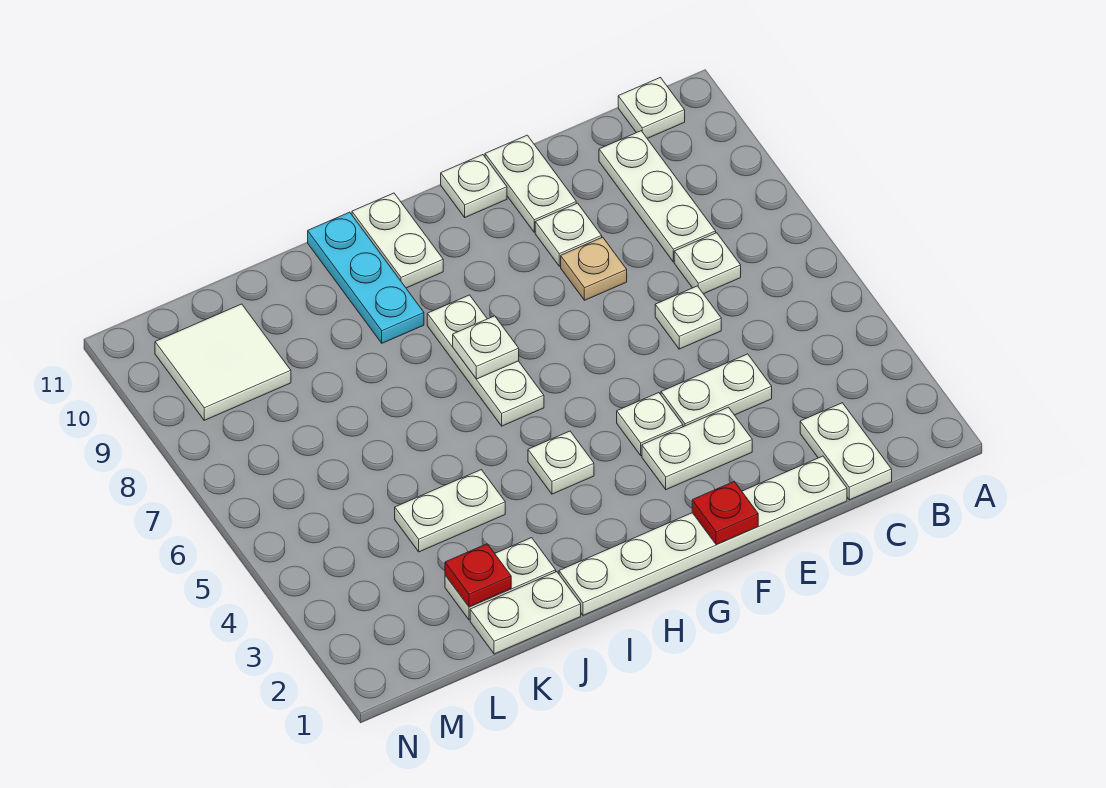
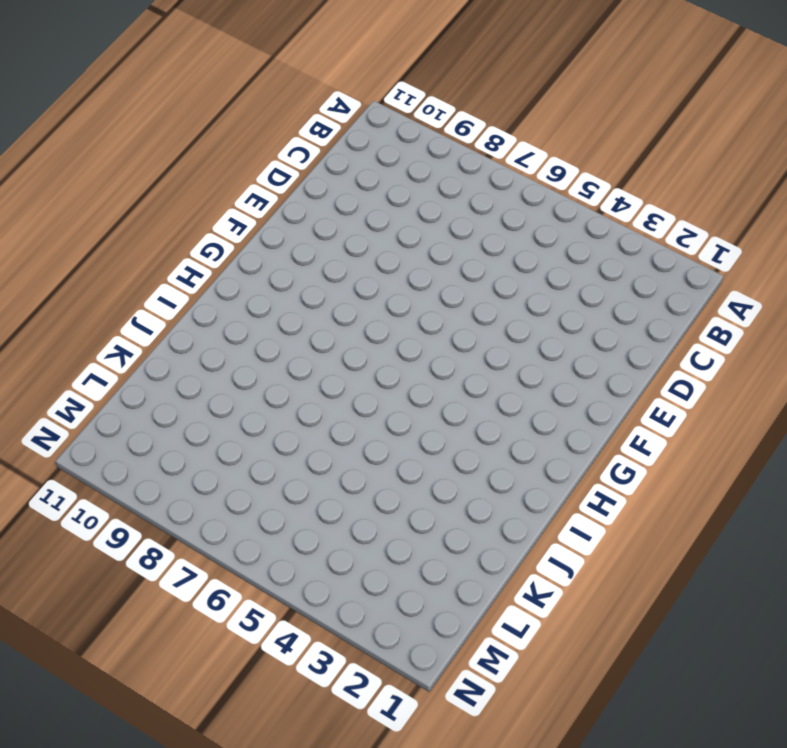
none -> white plate B11 level 1
none -> white plate C1:C2 level 1
none -> white plate C7 level 1

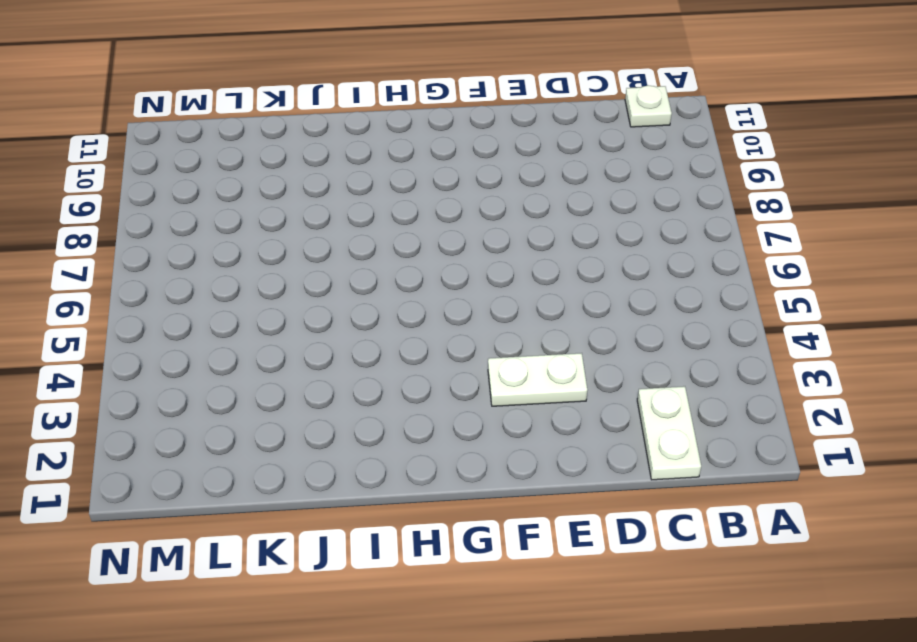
none -> white plate C7 level 1
none -> white plate C8:C10 level 1
none -> white plate D1:I1 level 1

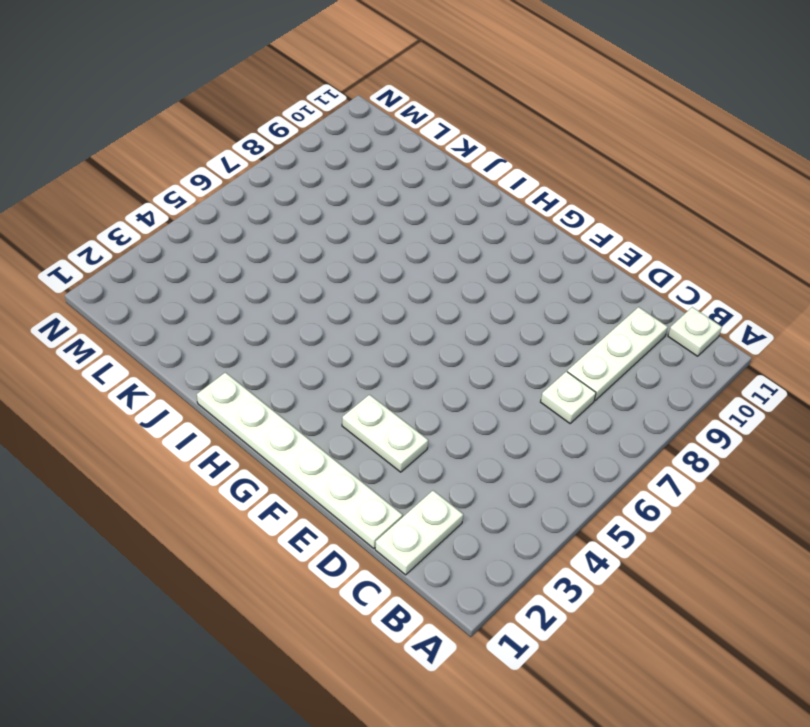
none -> white plate D4:E4 level 1
none -> white plate D6 level 1
none -> tan plate E8 level 1

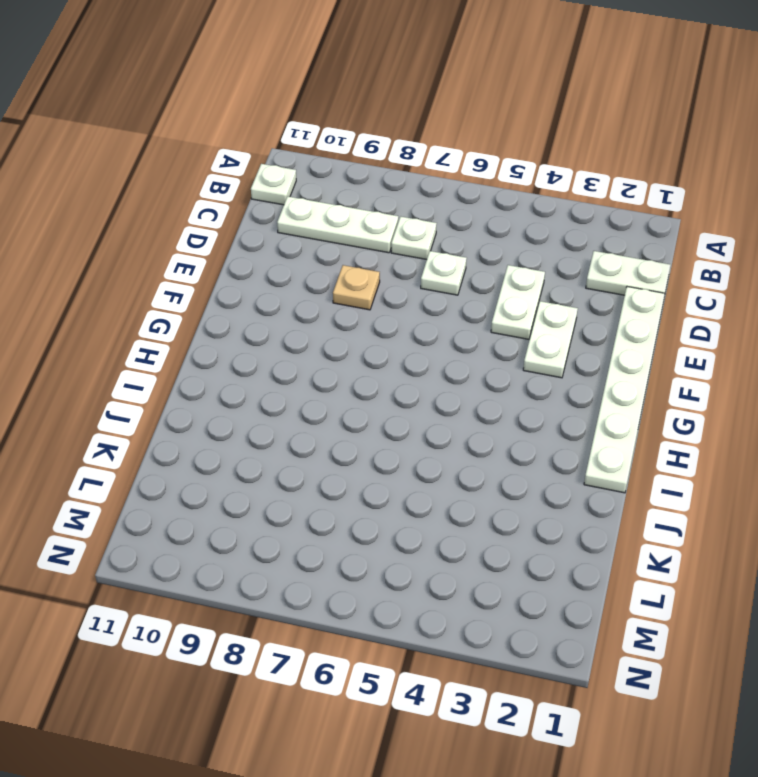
none -> white plate E9 level 1
none -> white plate E10:E11 level 1
none -> white plate F4 level 1

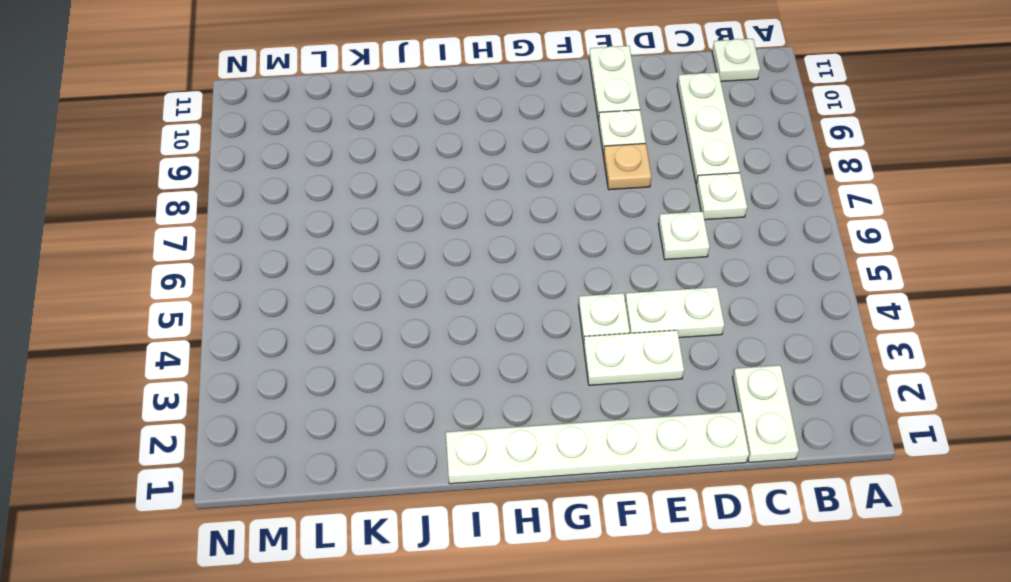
none -> white plate F11 level 1
none -> white plate H4 level 1
none -> white plate H6:H8 level 1

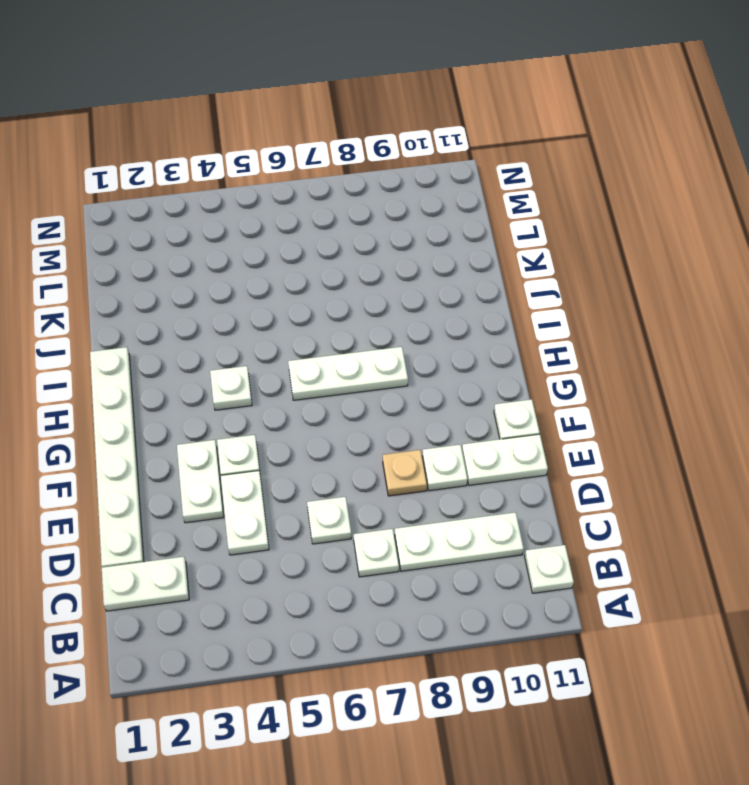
none -> white plate H10:H11 level 1
none -> cyan plate I9:I11 level 1
none -> white plate J1:K1 level 1

